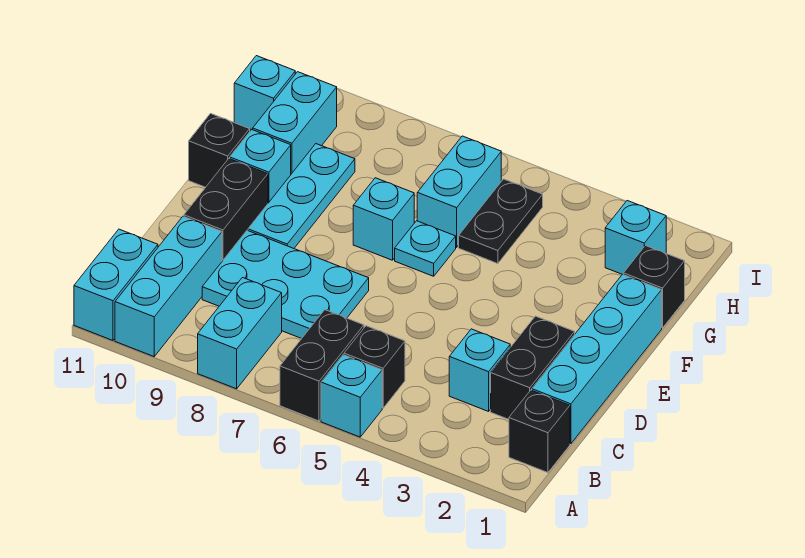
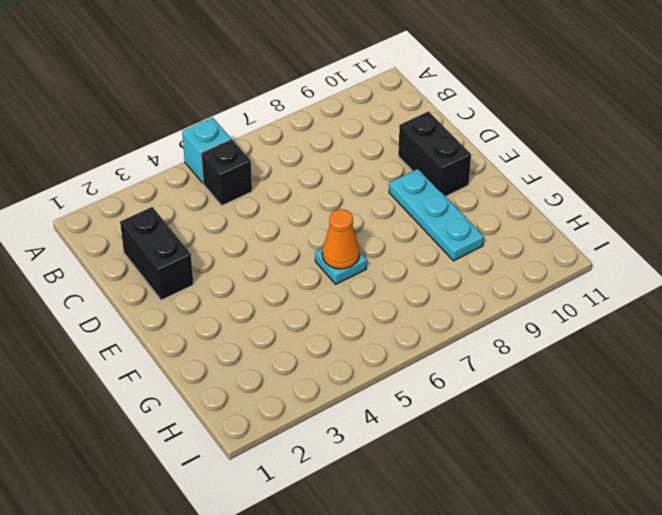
orange cone F6 level 2 -> none
none -> black brick A6:B6 level 1
none -> cyan brick A8:B8 level 1
none -> cyan brick A10:C10 level 1

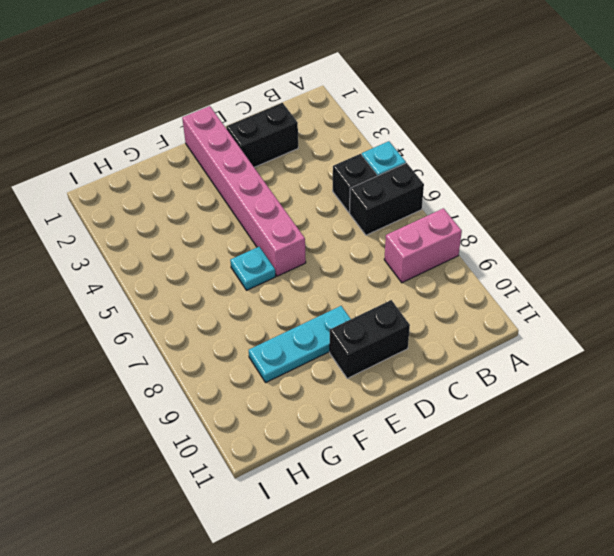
pink brick A8:B8 level 1 -> cyan brick A8:B8 level 1
pink brick E1:E6 level 1 -> cyan brick C1:F1 level 1
none -> cyan brick A10:C10 level 1
none -> cyan brick A11:B11 level 1
none -> black brick B1 level 1

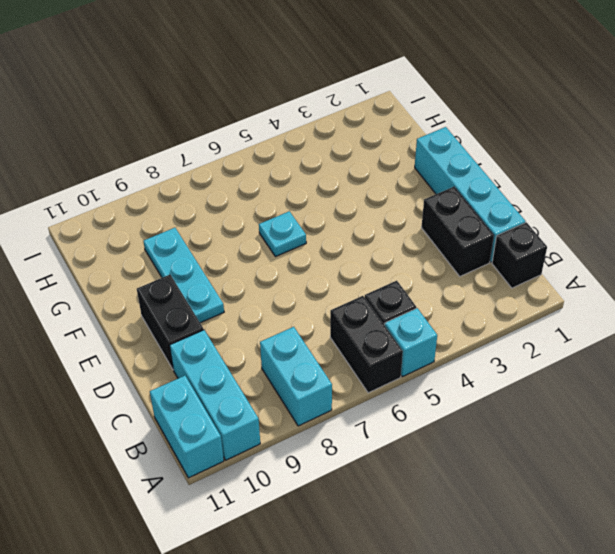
none -> cyan brick C3 level 1
none -> cyan plate C7:D9 level 1
none -> cyan brick F7 level 1

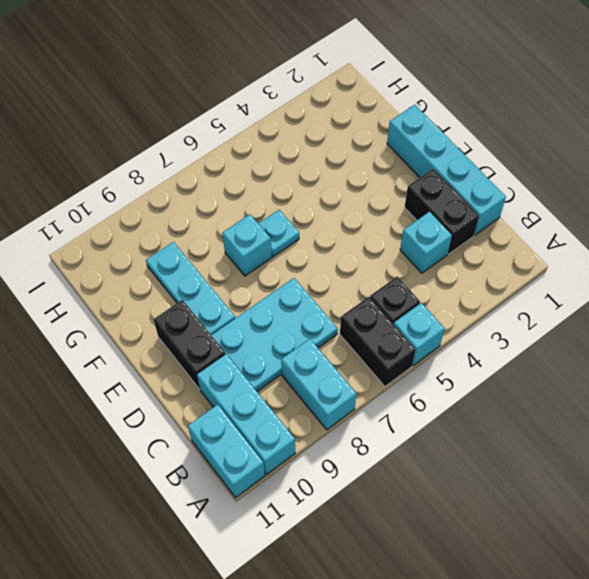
none -> black brick B1 level 1
none -> cyan brick F10 level 1
none -> black brick F11 level 1

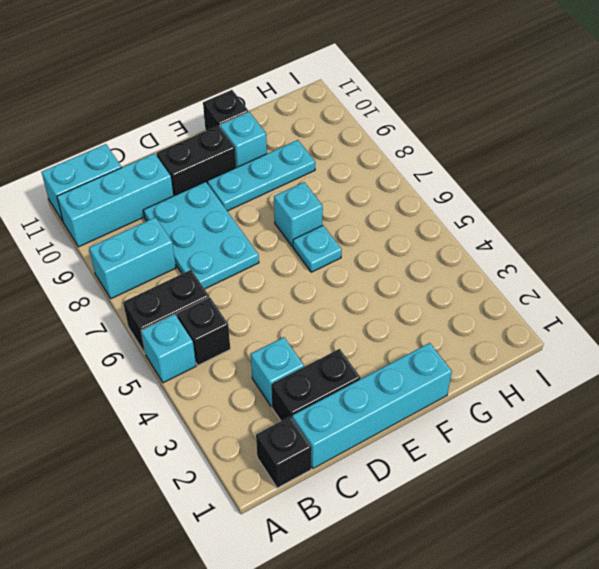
none -> black brick G1 level 1
none -> black plate G5:H5 level 1
none -> cyan brick G6:H6 level 1

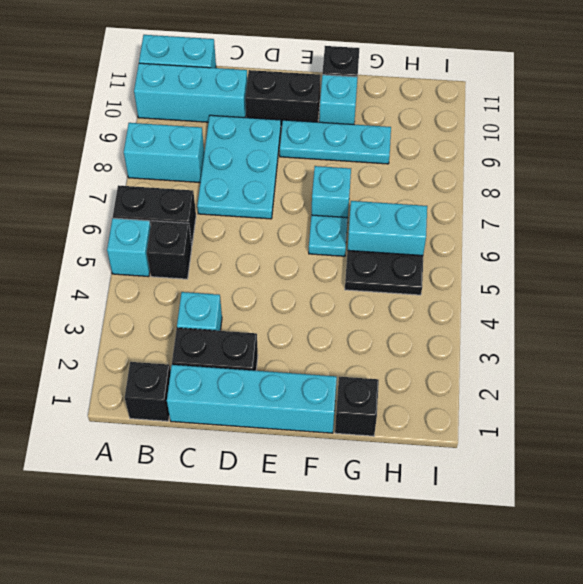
none -> cyan brick G10:H10 level 1
none -> cyan brick H2 level 1
none -> cyan brick H11 level 1

